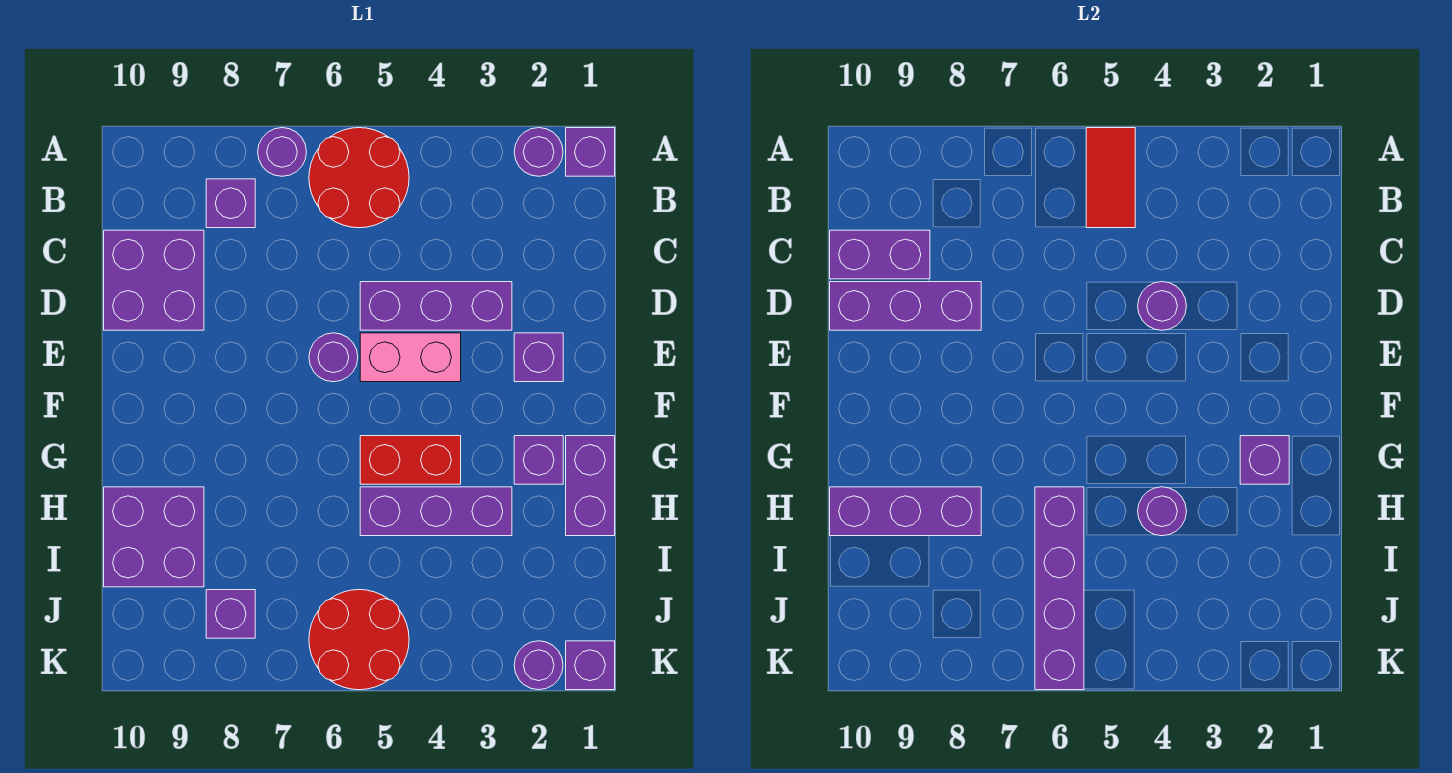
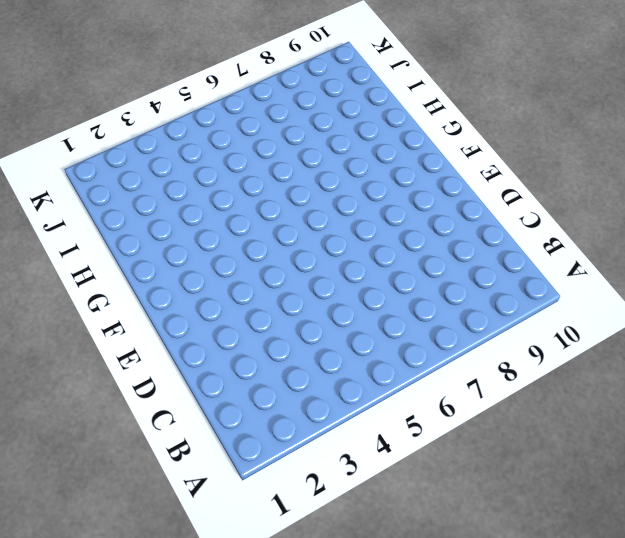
none -> purple brick A1 level 1
none -> purple round brick A2 level 1
none -> red round brick A5:B6 level 1

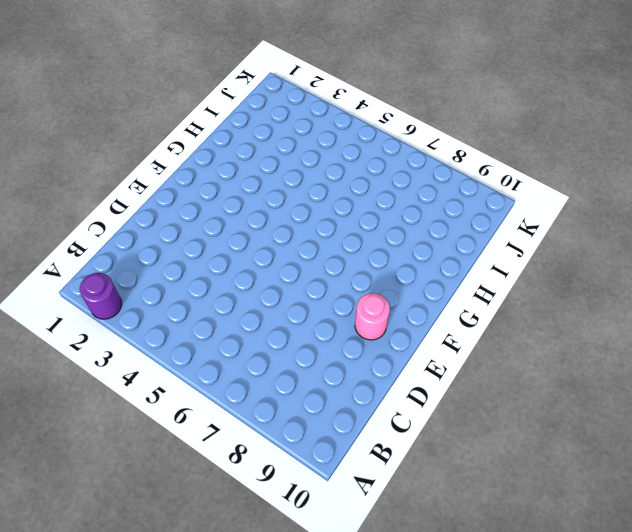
pink round brick E9 level 1 -> none
none -> purple brick A1 level 1
none -> red round brick A5:B6 level 1
none -> purple round brick A7 level 1

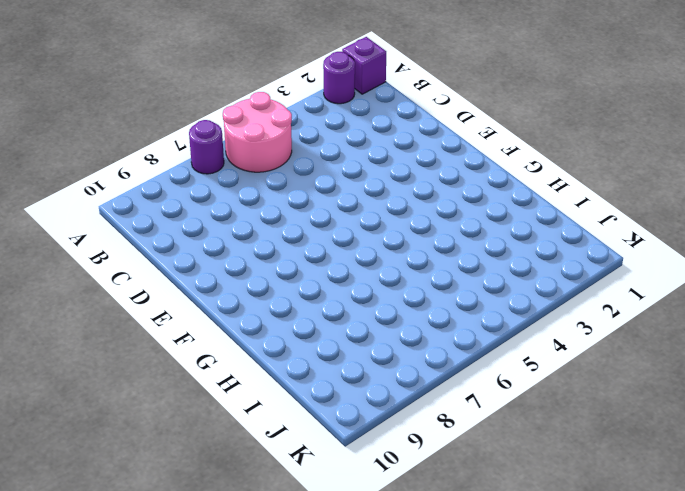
pink round brick A5:B6 level 1 -> red round brick A5:B6 level 1
none -> purple brick B8 level 1
none -> purple brick C9:D10 level 1
none -> purple brick D3:D5 level 1

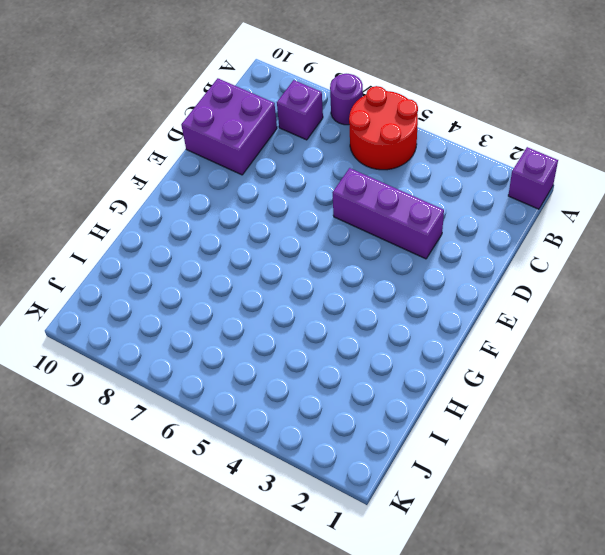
none -> purple round brick A2 level 1
none -> purple brick E2 level 1
none -> pink brick E4:E5 level 1

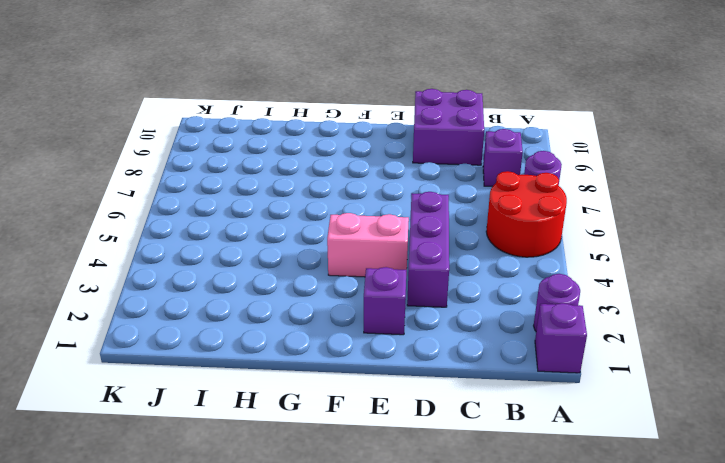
pink brick E4:F4 level 1 -> pink brick E4:E5 level 1
none -> purple round brick E6 level 1
none -> purple brick G1:H1 level 1
none -> purple brick G2 level 1

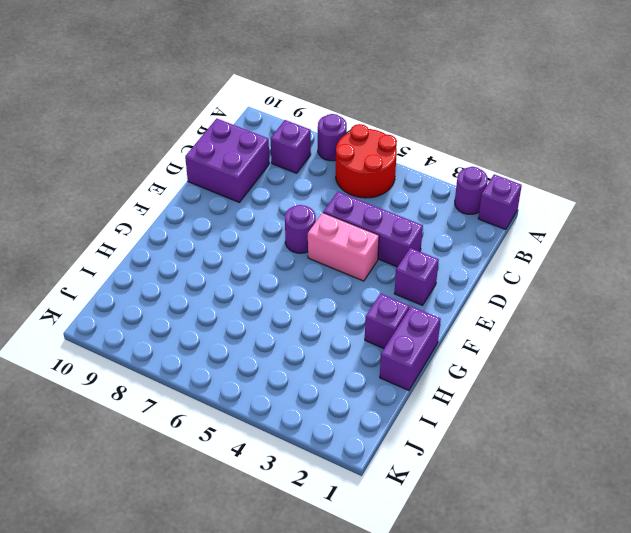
none -> red brick G4:G5 level 1
none -> purple brick H3:H5 level 1
none -> purple brick H9:I10 level 1

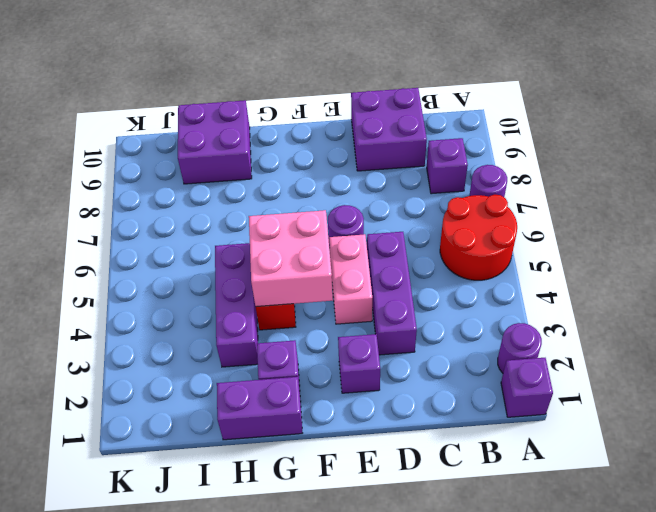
pink brick F4:G5 level 2 -> none
none -> red round brick J5:K6 level 1
none -> purple brick J8 level 1
none -> purple brick K1 level 1

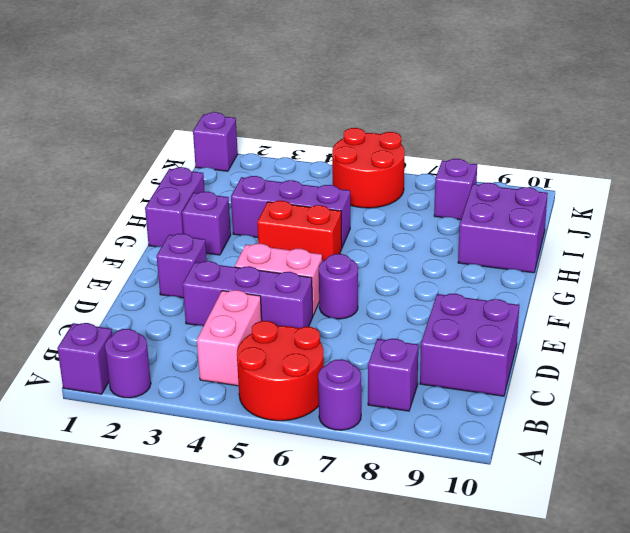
pink brick B4:C4 level 1 -> none
none -> purple round brick K2 level 1
none -> red tile A5:B5 level 2
none -> purple brick C9:C10 level 2

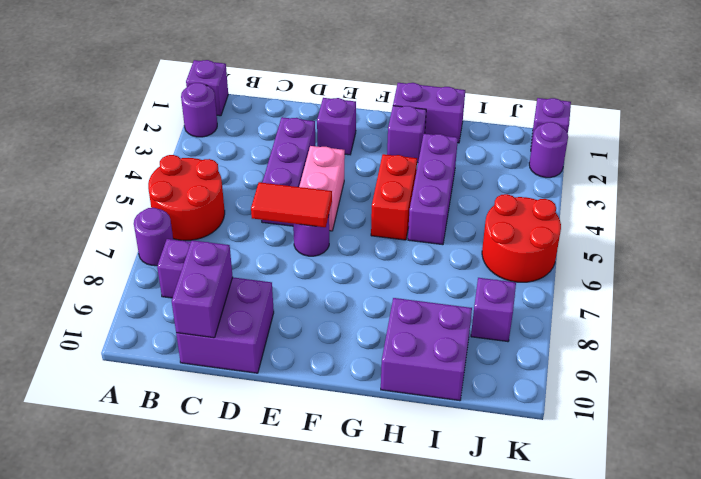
red tile D6:E6 level 2 -> red tile A5:B5 level 2
none -> purple round brick D4 level 2
none -> purple brick D8:D10 level 2
none -> purple brick G2 level 2

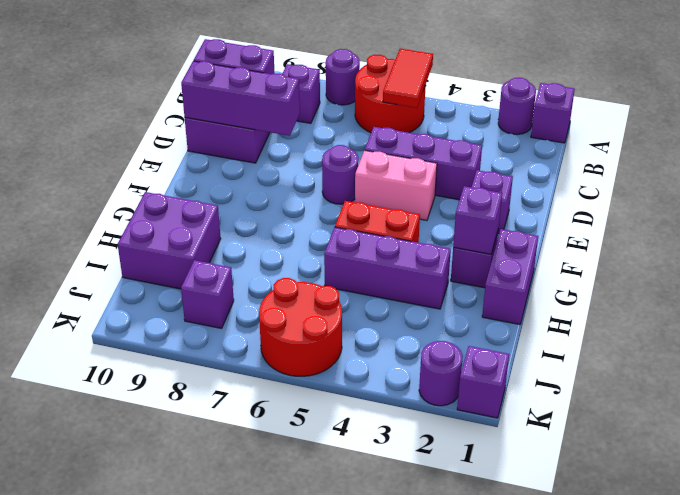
none -> purple round brick D4 level 2
none -> purple round brick H4 level 2
none -> purple brick H6:K6 level 2

